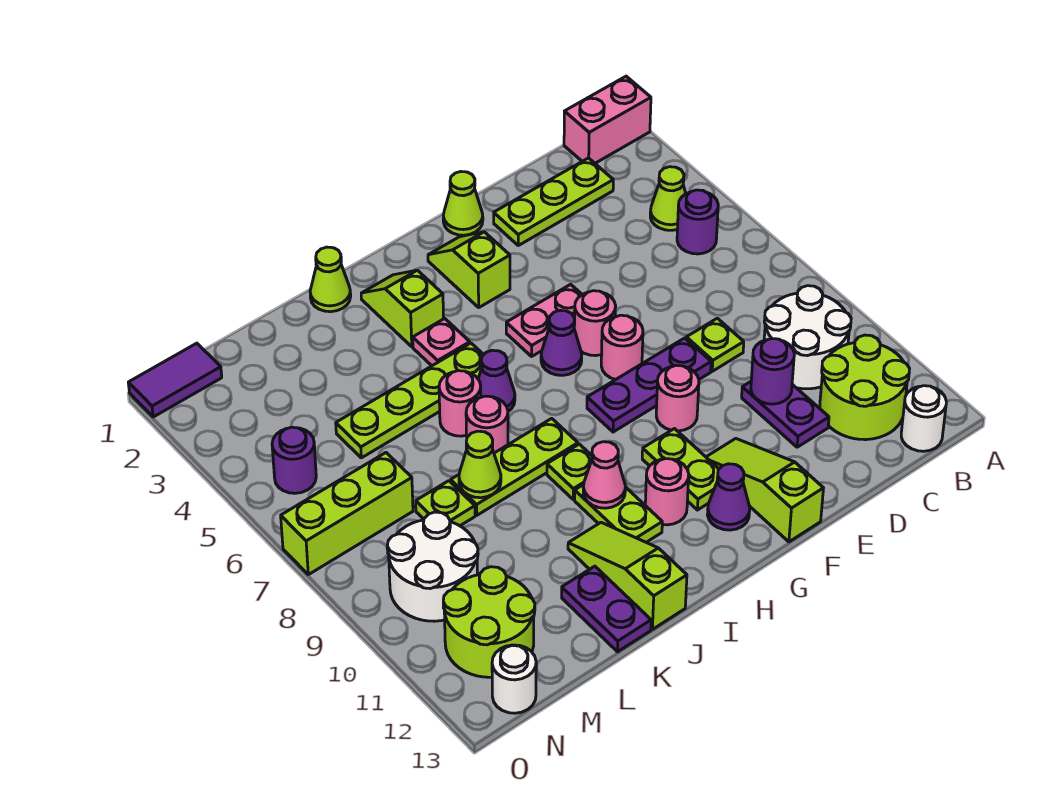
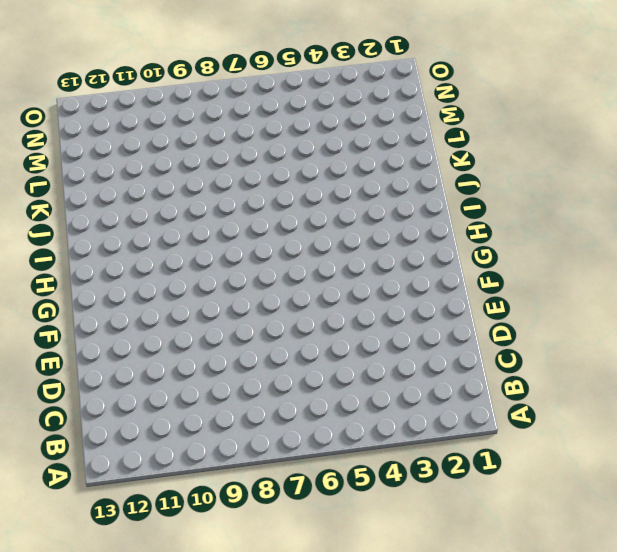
none -> pink brick A1:B1 level 1
none -> lime cone B4 level 1
none -> purple round brick B5 level 1
none -> white round brick B9:C10 level 1

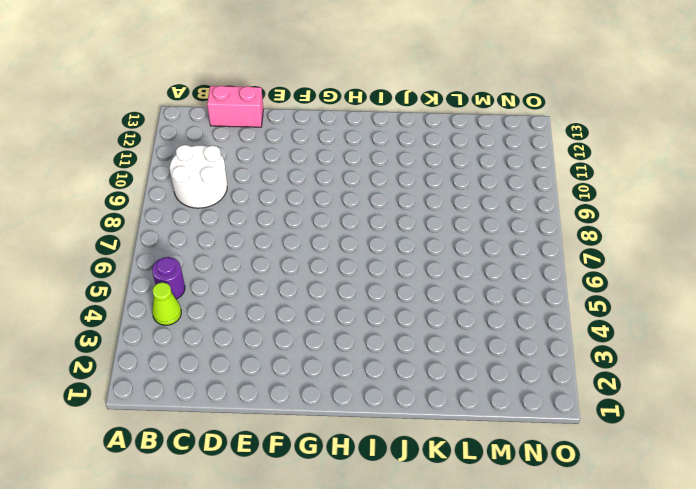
pink brick C13:D13 level 1 -> pink brick A1:B1 level 1
none -> lime round brick B11:C12 level 1
none -> white round brick B13 level 1
none -> lime plate C2:E2 level 1
none -> lime plate D8 level 1

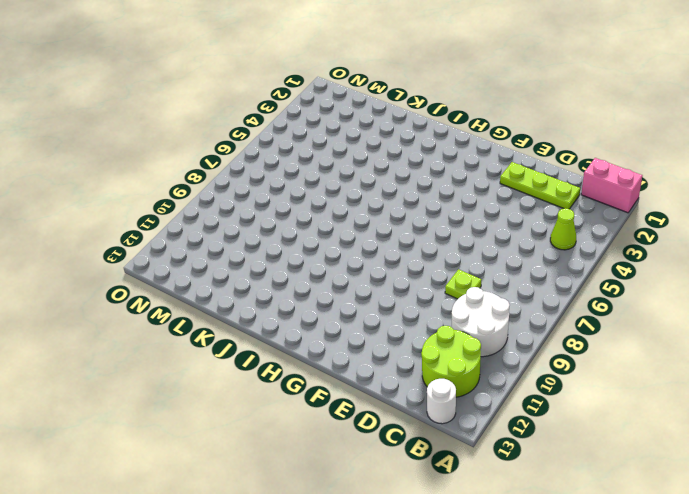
none -> purple round brick B5 level 1
none -> purple plate D10:D11 level 1
none -> purple plate E8:G8 level 1
none -> lime cone F1 level 1

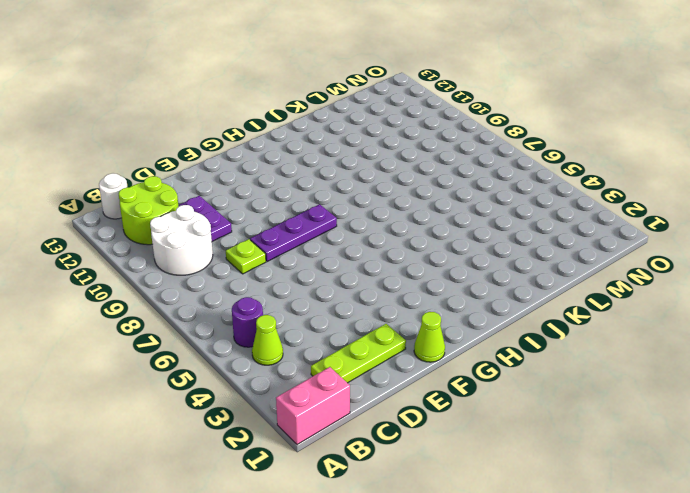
none -> pink plate F5:G5 level 1
none -> pink round brick F6 level 1
none -> pink round brick F7 level 1
none -> pink round brick F9 level 1

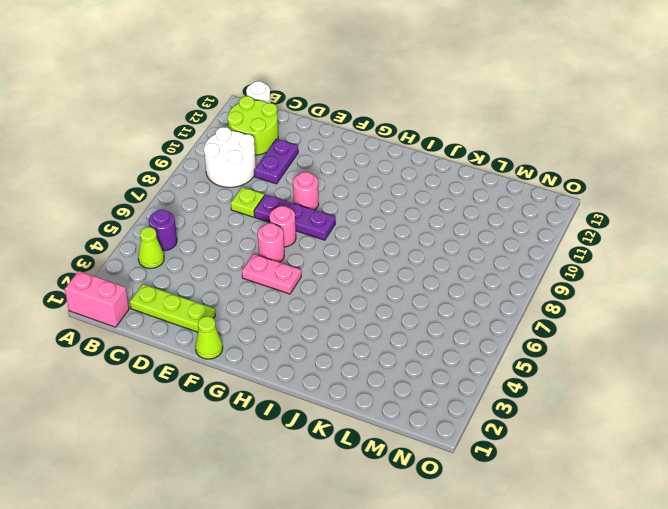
none -> lime slope F11:F13 level 1 top 13
none -> lime slope G2:G3 level 1 top 3
none -> purple cone G6 level 1
none -> lime plate G10:G11 level 1

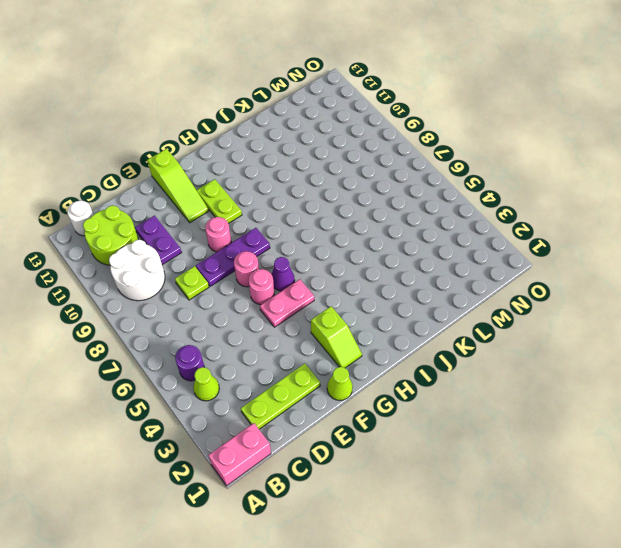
none -> purple cone G12 level 1
none -> pink round brick H11 level 1
none -> lime slope I2:I3 level 1 top 3
none -> pink plate I4 level 1

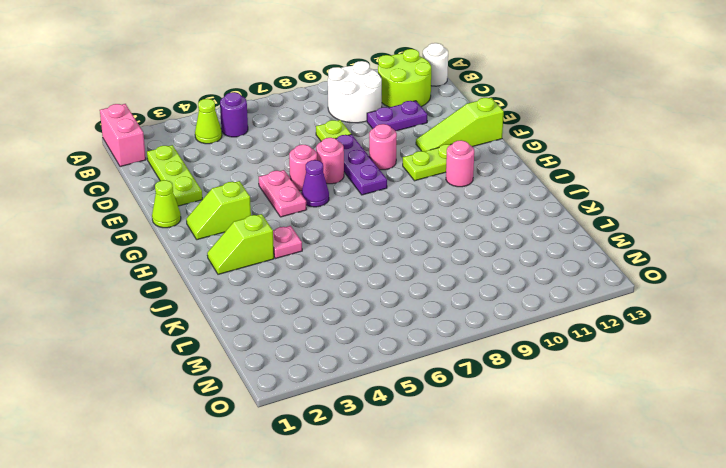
none -> purple cone G12 level 1
none -> lime plate I5:L5 level 1
none -> purple cone I6 level 1
none -> lime plate I8:K8 level 1

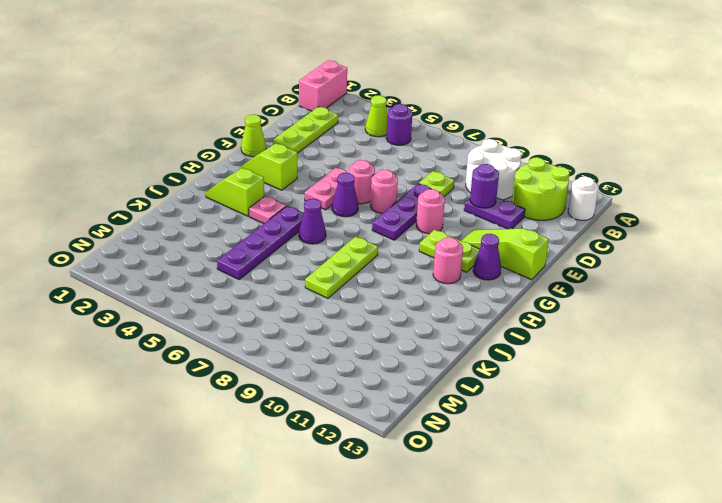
purple plate I5:L5 level 1 -> lime plate I5:L5 level 1
none -> lime plate I9 level 1
none -> lime plate I10:I11 level 1
none -> lime cone J1 level 1
none -> pink round brick J6 level 1

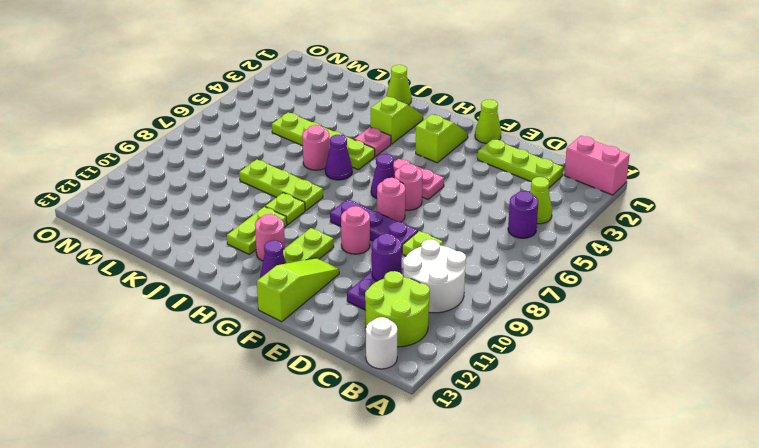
none -> pink round brick J7 level 1
none -> lime slope J11:J13 level 1 top 13
none -> purple plate K12:K13 level 1
none -> lime plate L8 level 1

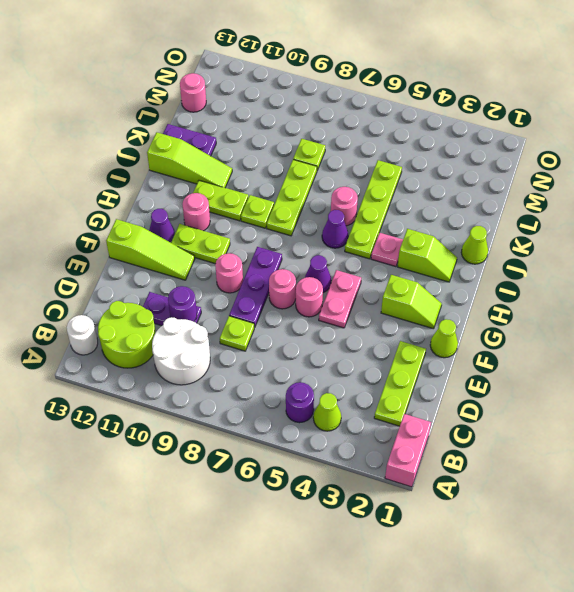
pink round brick M13 level 1 -> pink round brick J7 level 1
none -> lime brick M7:O7 level 1
none -> white round brick M9:N10 level 1
none -> lime round brick M11:N12 level 1
none -> purple tile N1:O1 level 1

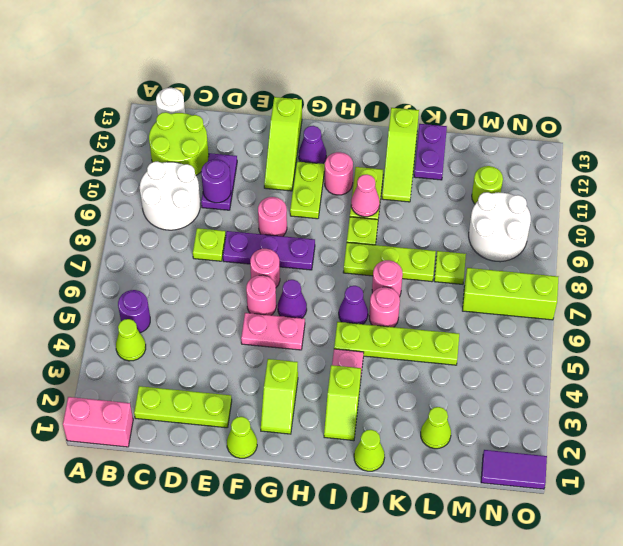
lime cone L2 level 1 -> lime cone K8 level 2
lime round brick M11 level 1 -> lime round brick M11:N12 level 1
none -> purple round brick N5 level 1
none -> white round brick N13 level 1

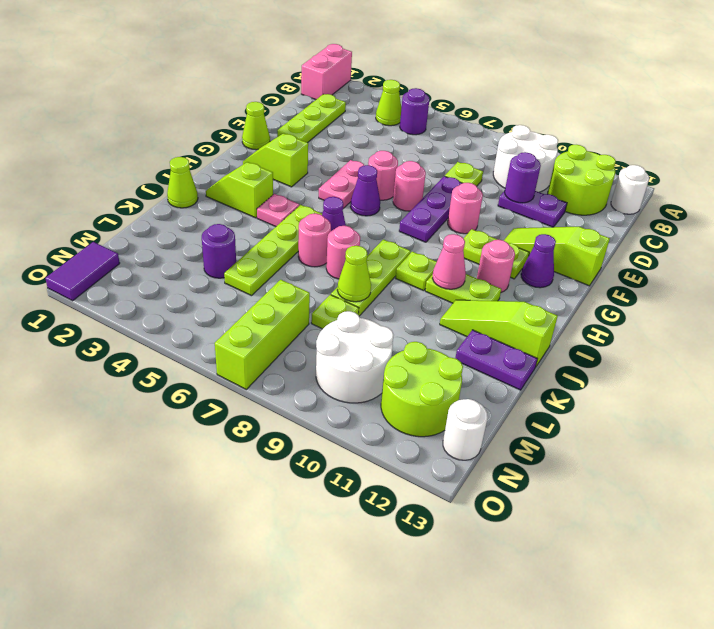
purple round brick L4 level 1 -> purple round brick N5 level 1

